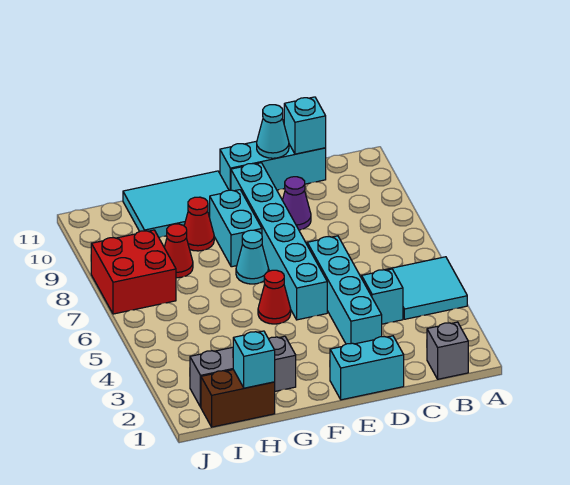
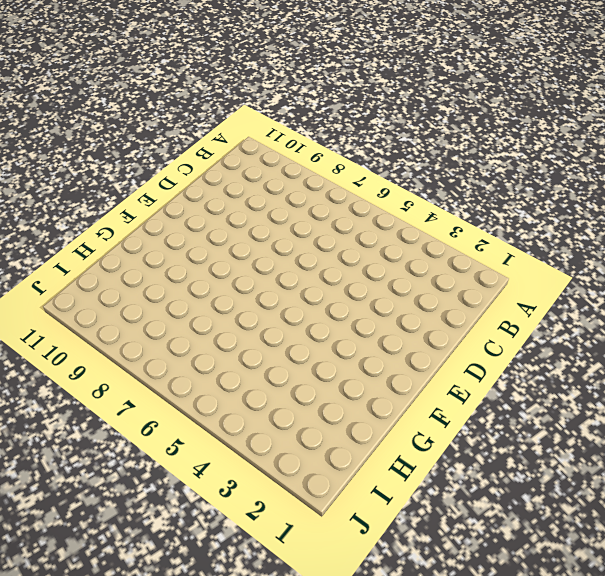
none -> cyan tile A4:B5 level 1
none -> grey brick B1 level 1
none -> cyan brick C4 level 1

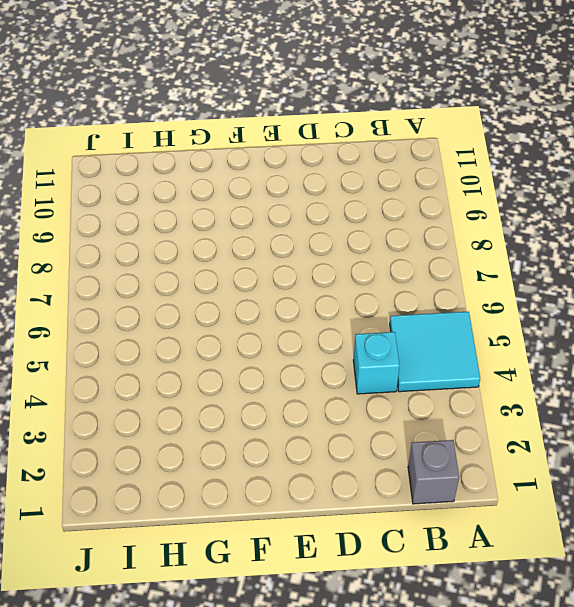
none -> cyan brick C11:E11 level 1
none -> cyan brick D1:E1 level 1
none -> cyan brick D3:D6 level 1

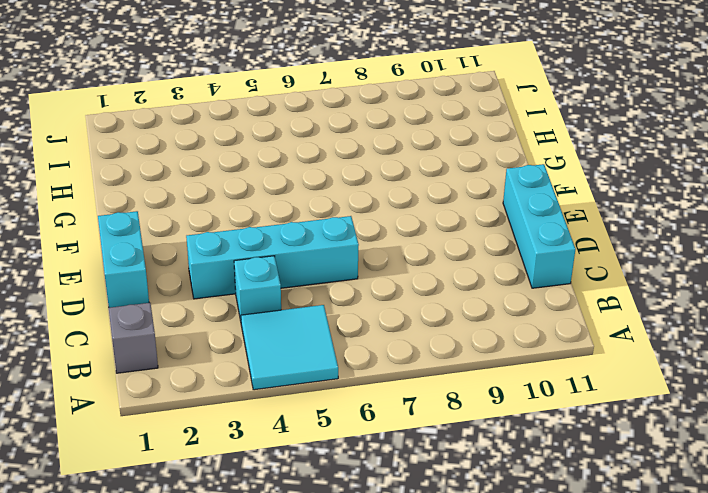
none -> purple cone D9 level 1
none -> cyan brick E5:E10 level 1
none -> red cone F5 level 1

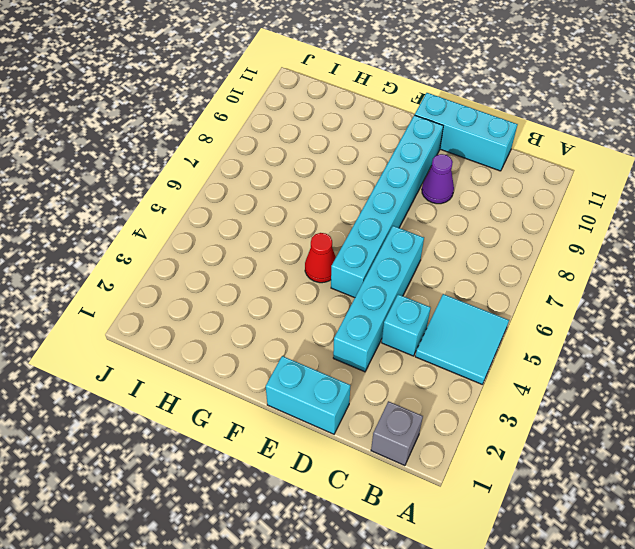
none -> cyan cone F7 level 1
none -> cyan brick F8:F9 level 1
none -> cyan tile F10:H11 level 1

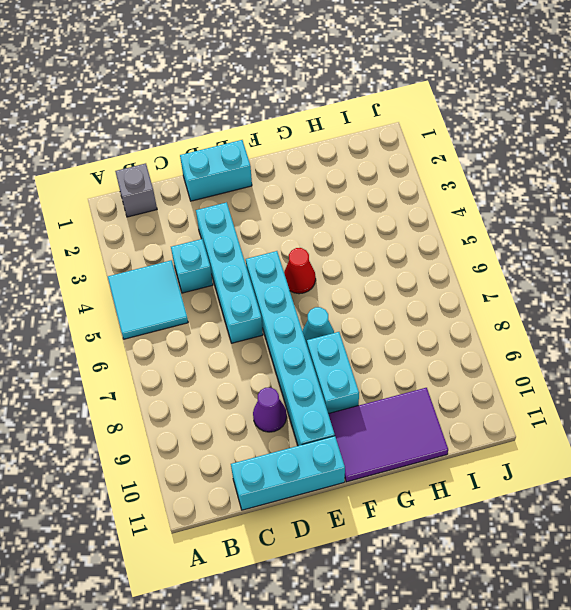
purple tile F10:H11 level 1 -> cyan tile F10:H11 level 1
none -> grey brick G2:I2 level 1
none -> red cone G9 level 1
none -> brown brick H1:I1 level 1

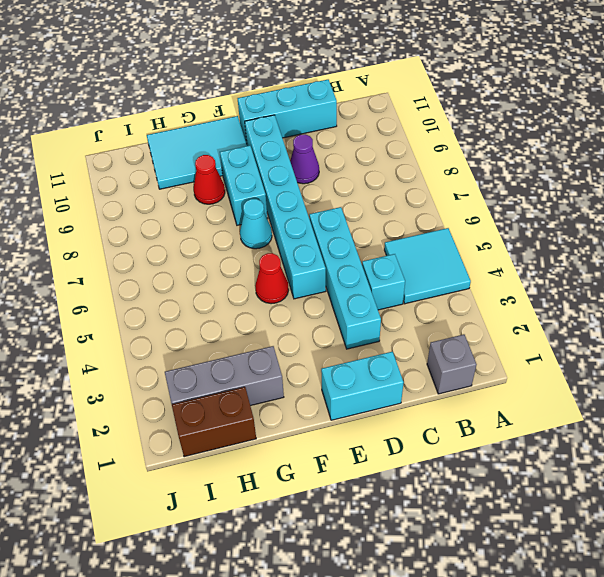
none -> red cone H8 level 1
none -> red brick I7:J8 level 1
none -> cyan brick C11 level 2

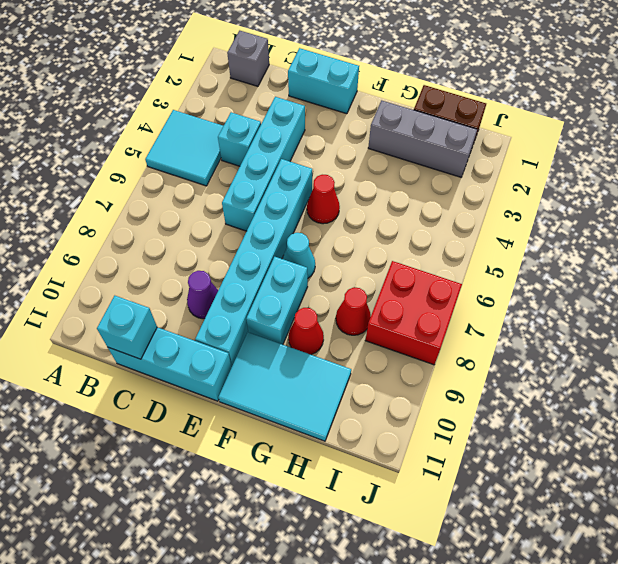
none -> cyan cone D11 level 2
none -> cyan brick H1 level 2

